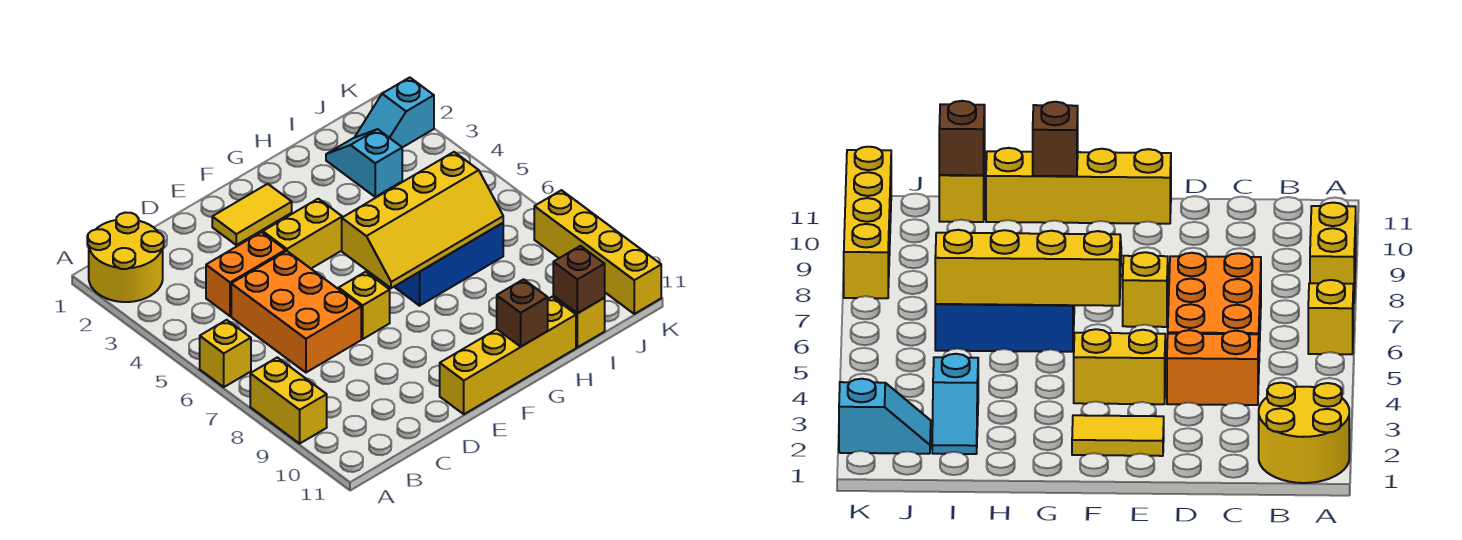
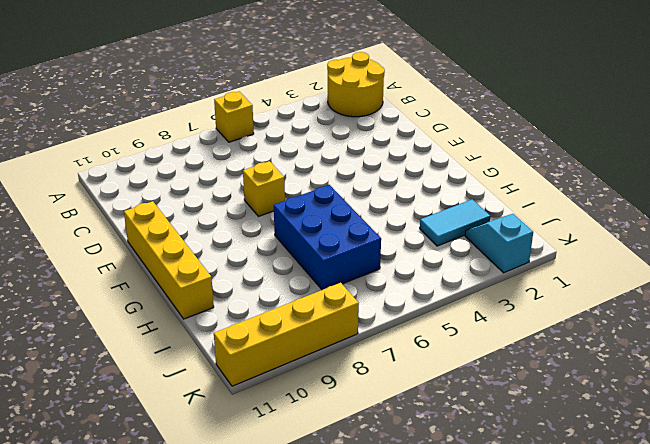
cyan tile I2:I3 level 1 -> cyan slope I2:I3 level 1 top 3
none -> yellow brick A8:A9 level 1
none -> orange brick C4:D4 level 1
none -> orange brick C5:D7 level 1

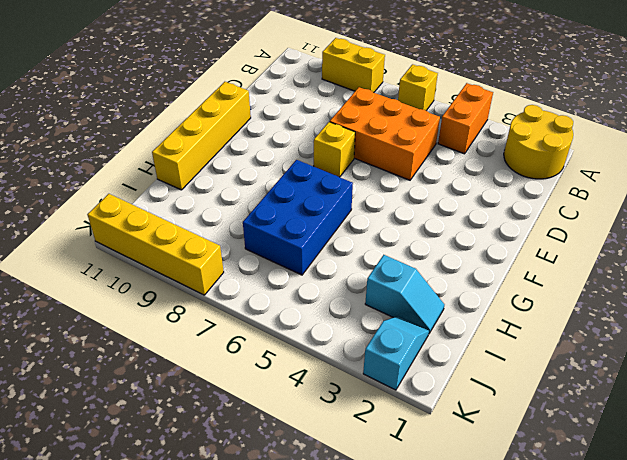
orange brick A4:B4 level 1 -> orange brick C4:D4 level 1
none -> yellow tile E2:F2 level 1
none -> yellow brick E4:F4 level 1
none -> yellow brick I11 level 1

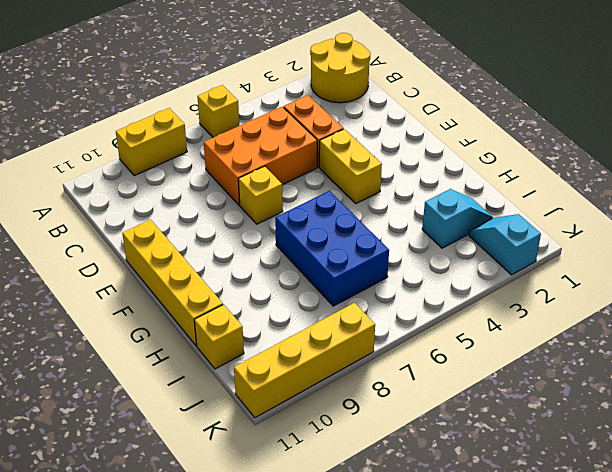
none -> yellow tile E2:F2 level 1
none -> yellow slope F6:I7 level 2 top 6
none -> brown brick G11 level 2

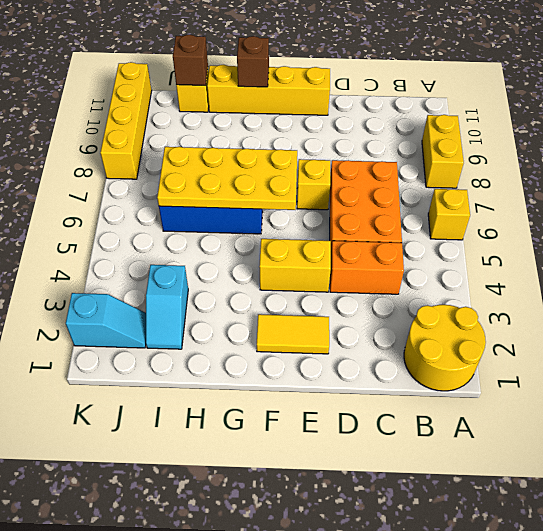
yellow plate F6:I7 level 2 -> yellow slope F6:I7 level 2 top 6

